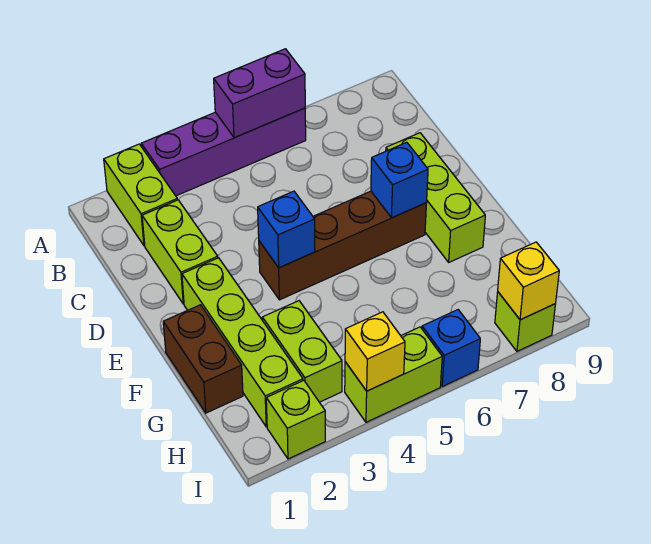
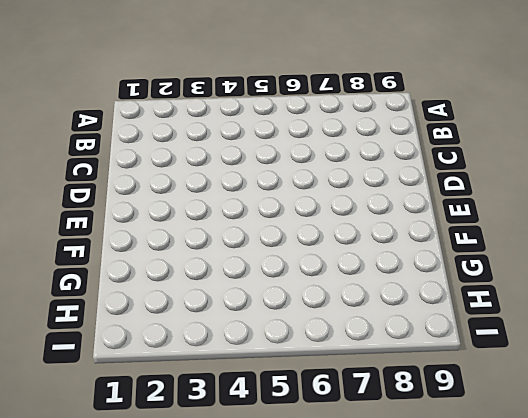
none -> lime brick A2:B2 level 1
none -> purple brick A3:A6 level 1
none -> lime brick C2:D2 level 1

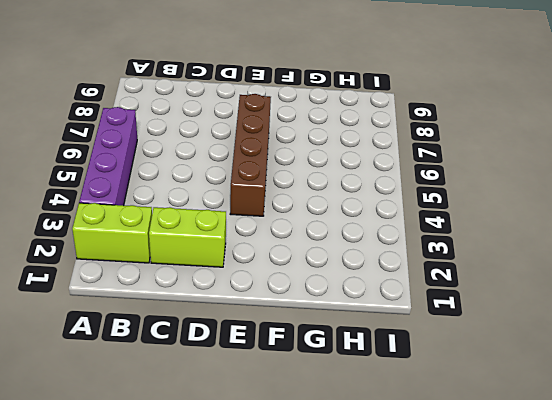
none -> lime brick D8:F8 level 1
none -> lime brick E2:H2 level 1
none -> brown brick F1:G1 level 1

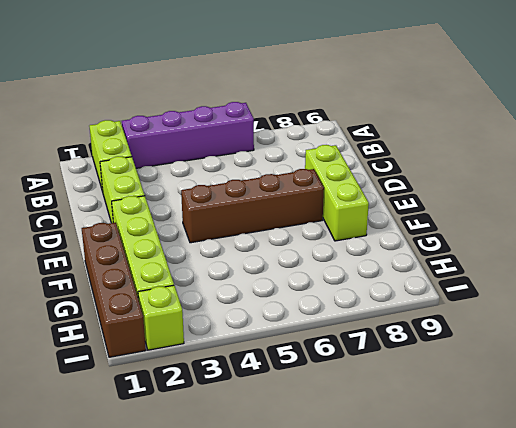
brown brick F1:I1 level 1 -> brown brick F1:G1 level 1
none -> lime brick G3:H3 level 1
none -> lime brick I4:I5 level 1
none -> blue brick I6 level 1

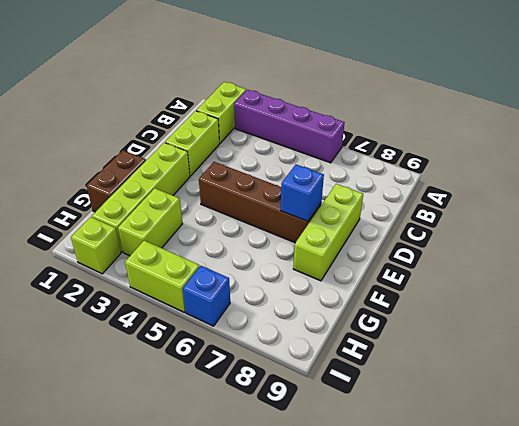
none -> lime brick I8 level 1
none -> purple brick A5:A6 level 2
none -> blue brick E4 level 2

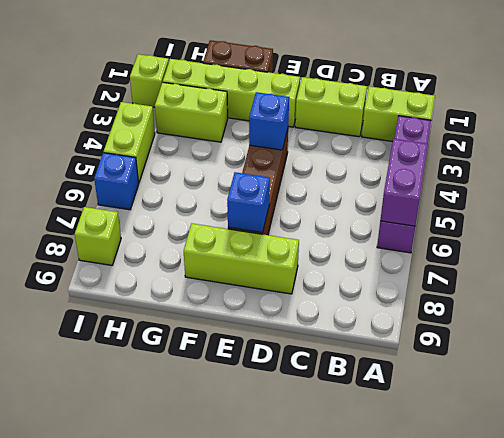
none -> yellow brick I4 level 2
none -> yellow brick I8 level 2

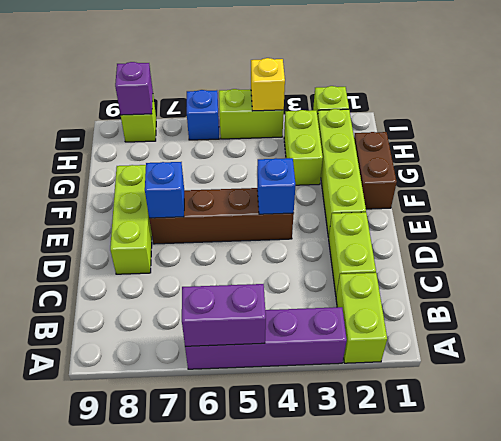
purple brick I8 level 2 -> yellow brick I8 level 2

